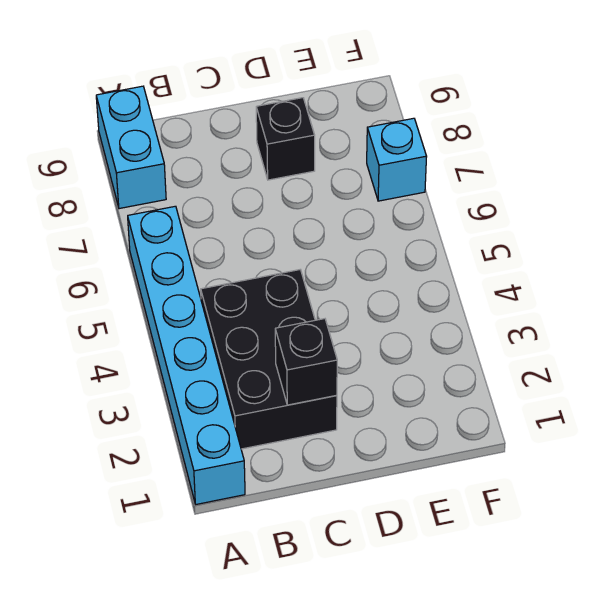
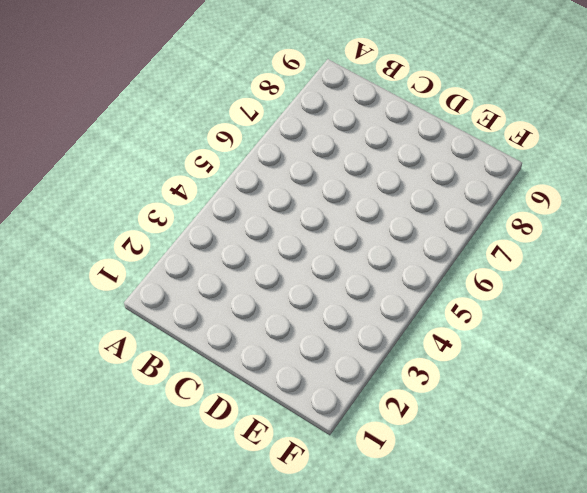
none -> cyan brick A1:A6 level 1
none -> cyan brick A8:A9 level 1

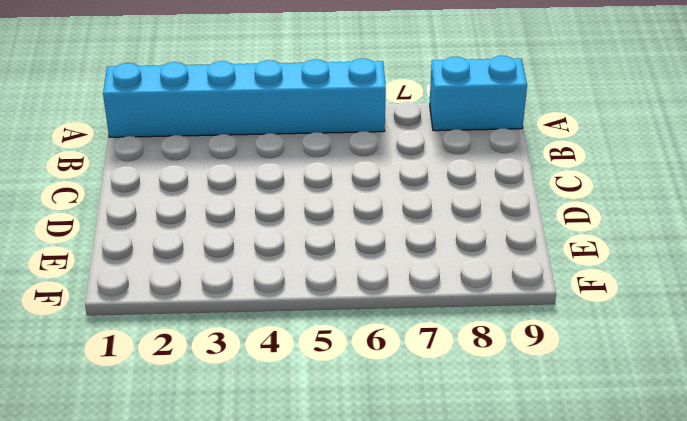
none -> black brick B2:C4 level 1
none -> black brick D8 level 1

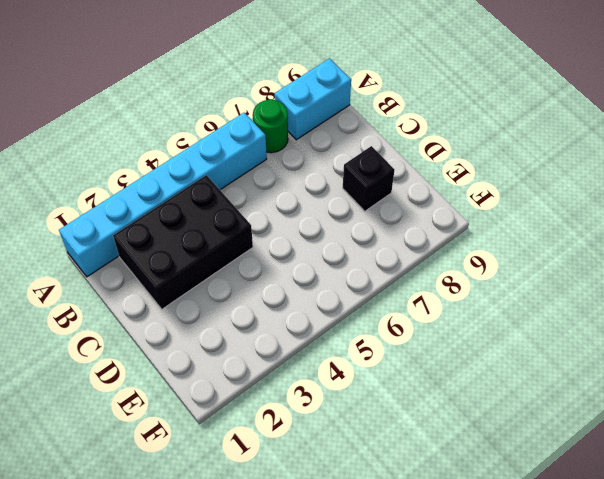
green round brick A7 level 1 -> none
none -> cyan brick F7 level 1
none -> black brick C2 level 2

